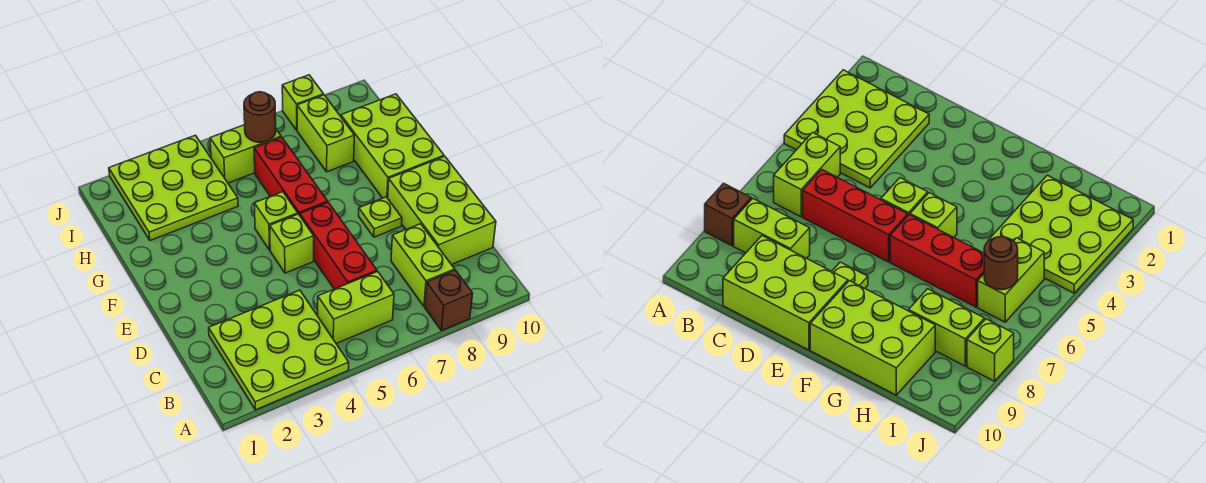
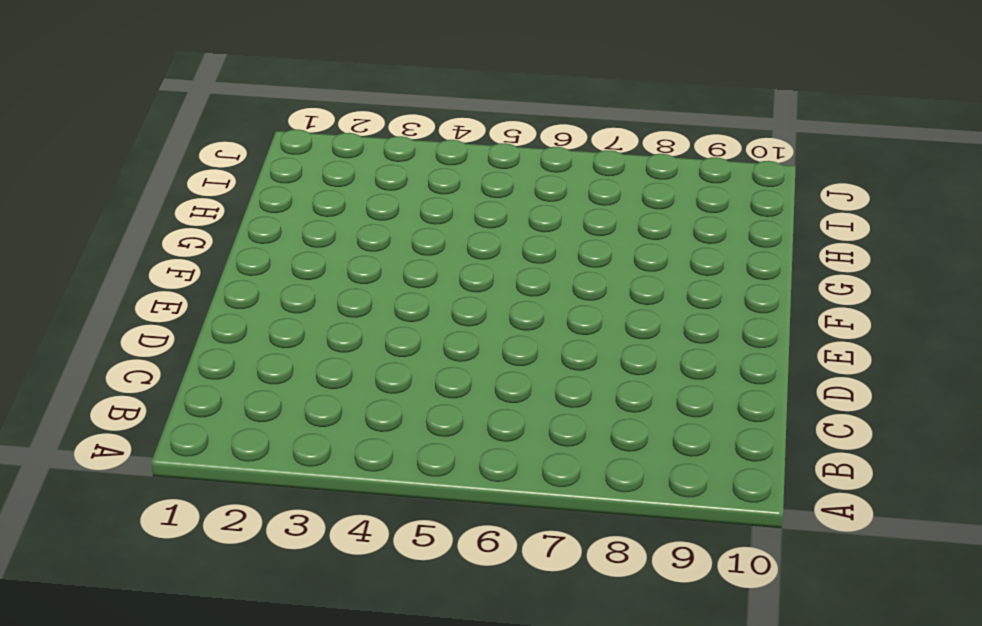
none -> lime plate A2:C4 level 1
none -> brown brick A8 level 1
none -> lime brick B5:B6 level 1

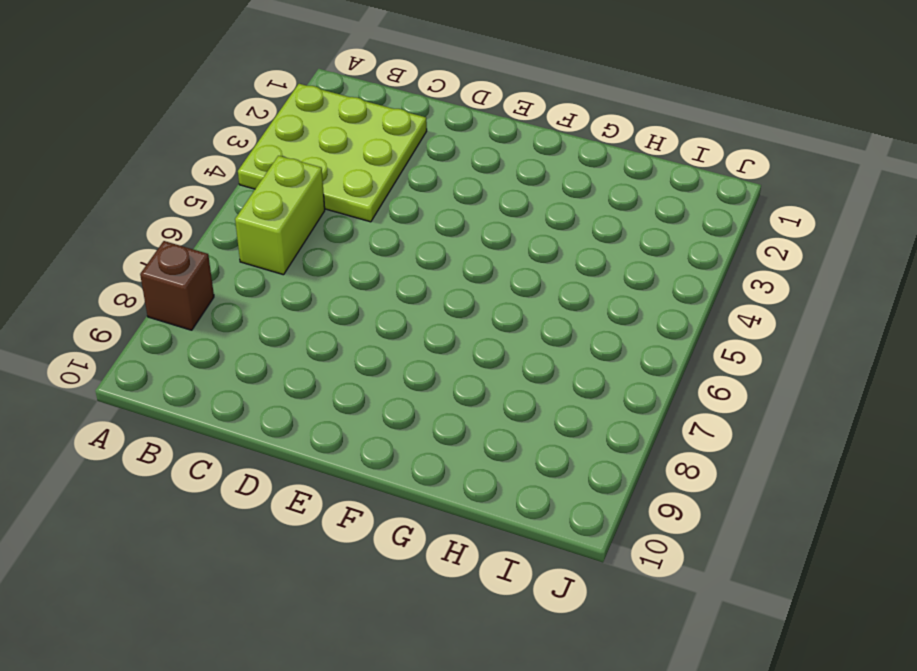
none -> lime brick B8:C8 level 1
none -> red brick C6:E6 level 1
none -> lime brick C9:E10 level 1

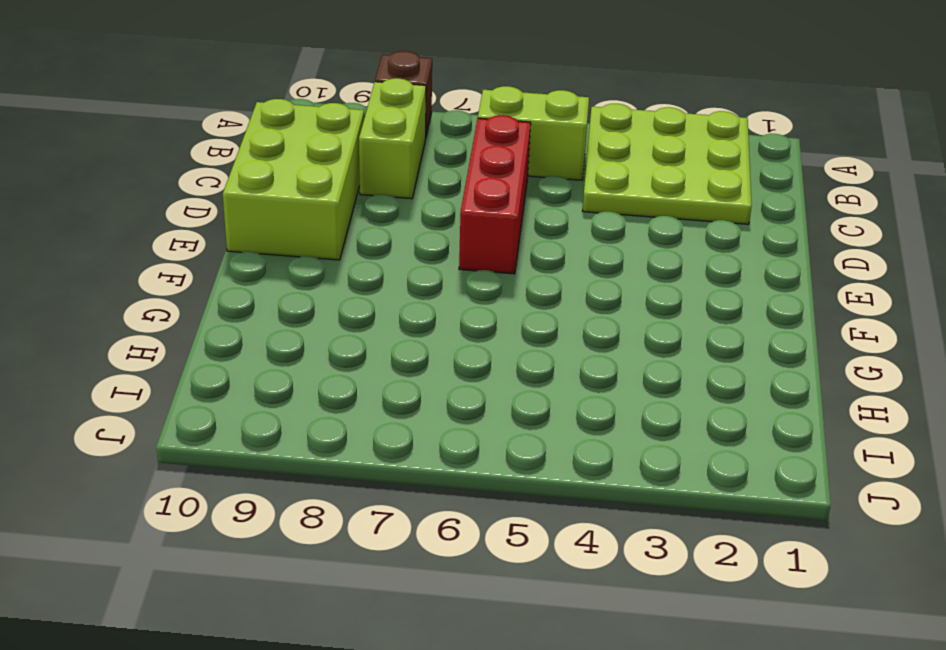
none -> lime brick E5 level 1
none -> lime plate E8 level 1
none -> lime brick F5 level 1

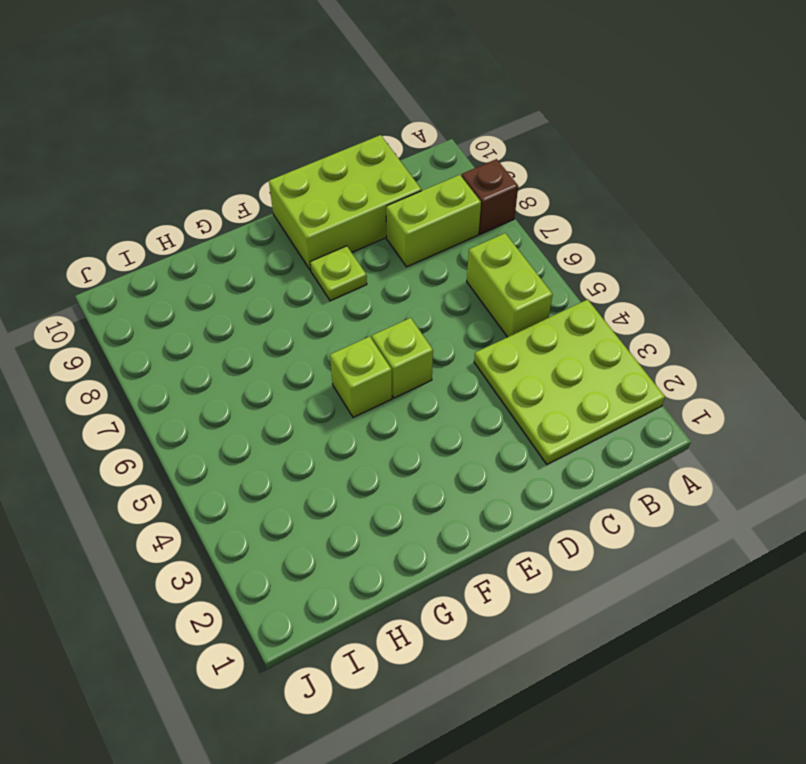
none -> red brick C6:E6 level 1
none -> red brick F6:H6 level 1
none -> lime brick F9:H10 level 1

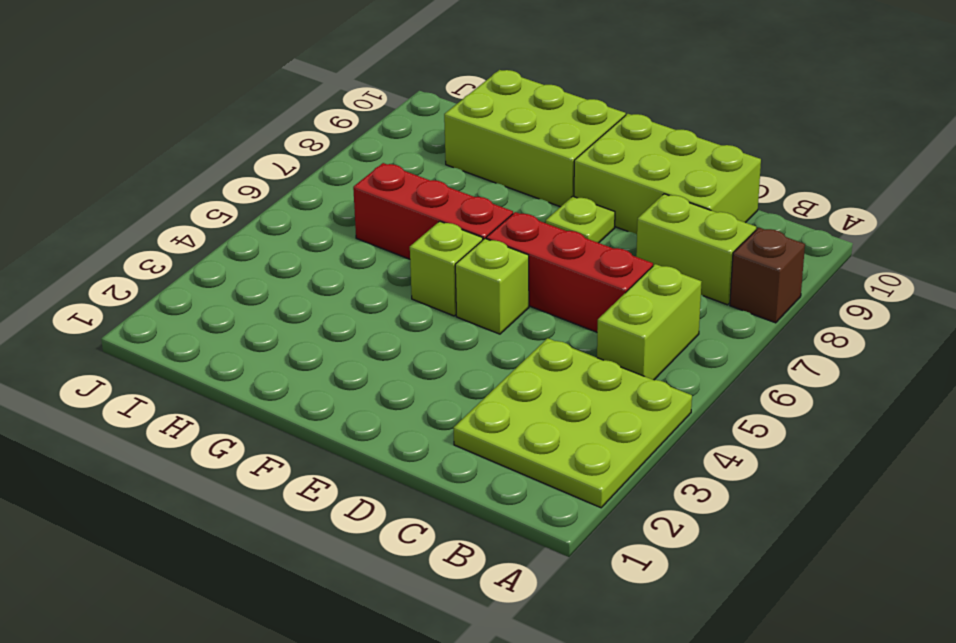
none -> lime plate H2:J4 level 1
none -> lime brick H8:I8 level 1
none -> lime brick I5:I6 level 1

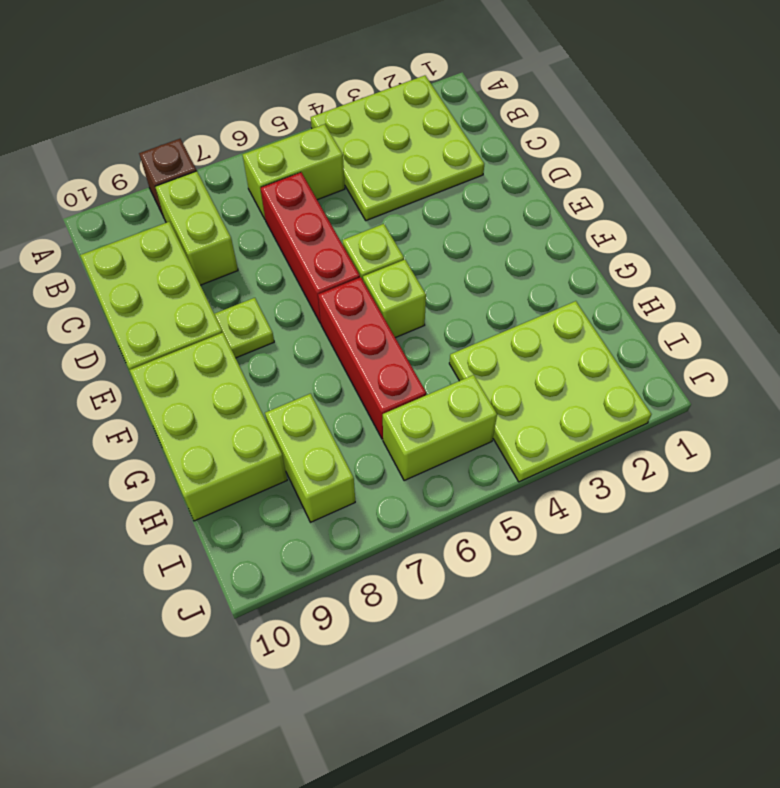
none -> lime brick J8 level 1
none -> brown round brick I6 level 2

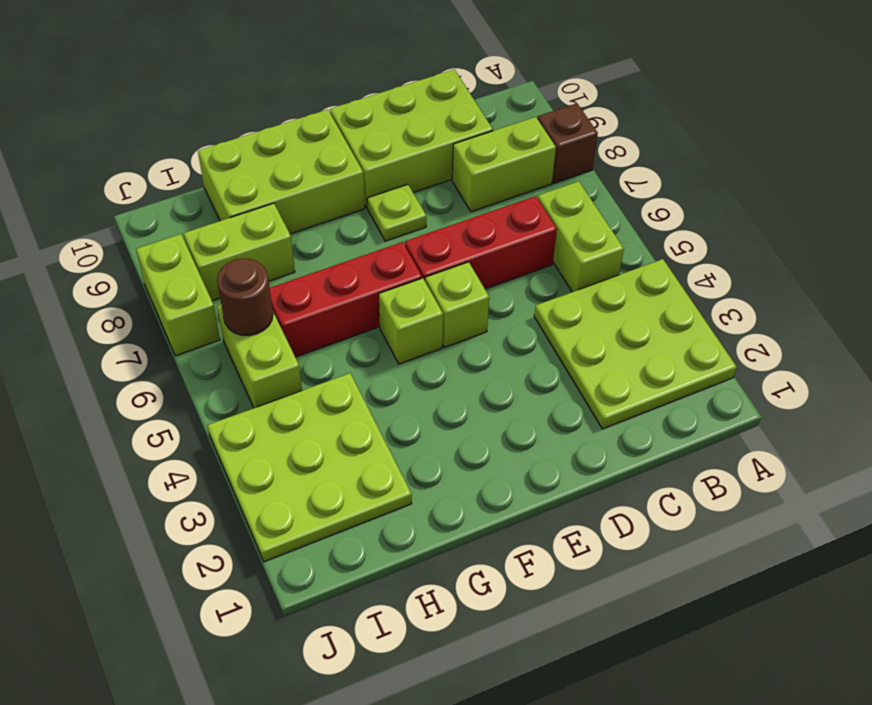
lime brick J7:J8 level 1 -> lime brick J8 level 1

